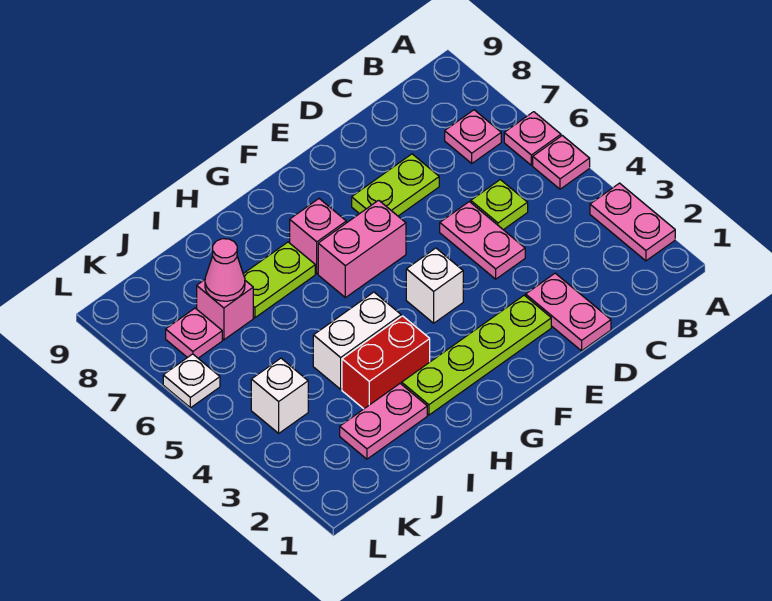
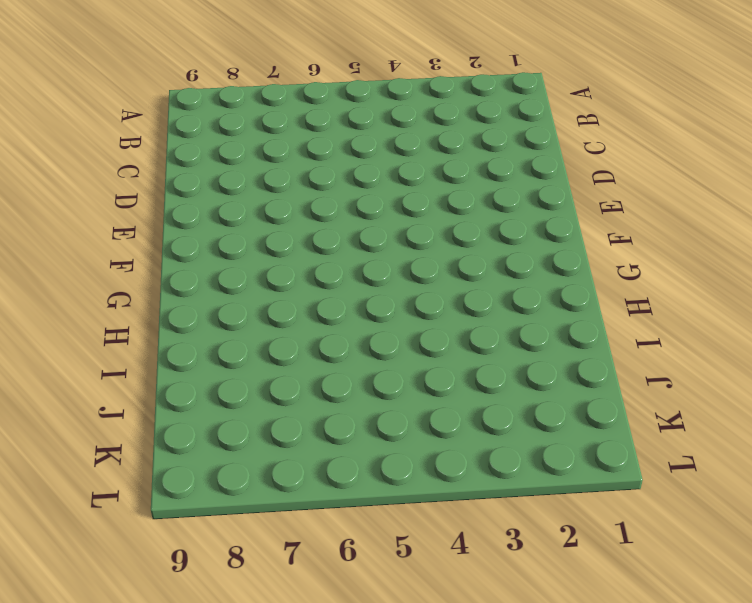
none -> pink plate A2:A3 level 1
none -> pink plate A5 level 1
none -> pink plate A6 level 1

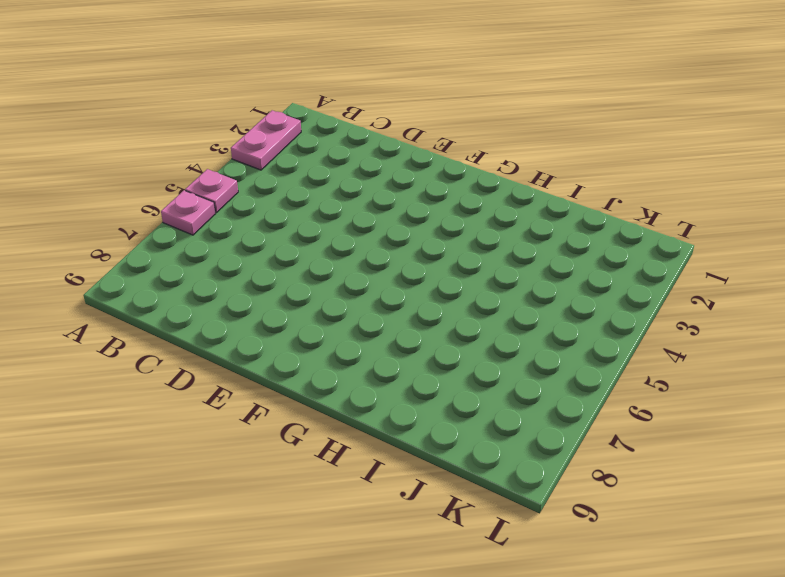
none -> pink plate B7 level 1
none -> lime plate C5 level 1
none -> pink plate D1:D2 level 1

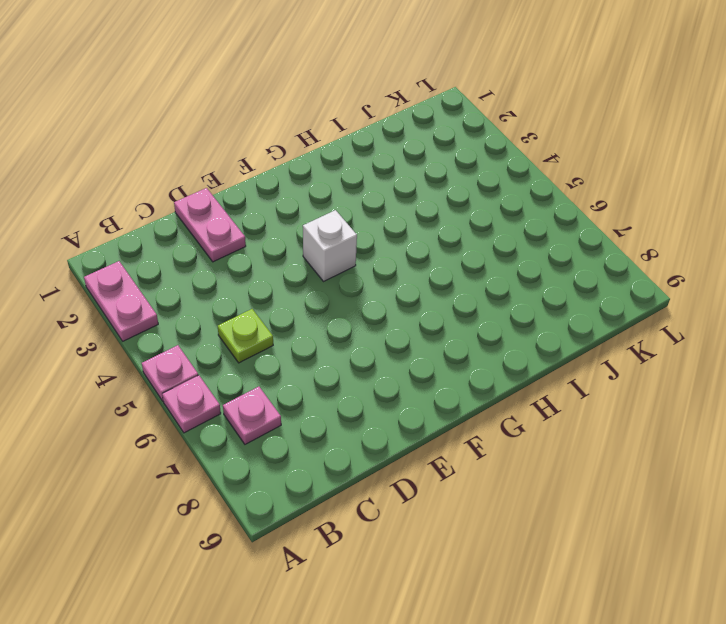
none -> pink plate D4:D5 level 1
none -> lime plate D7:E7 level 1
none -> lime plate E2:H2 level 1

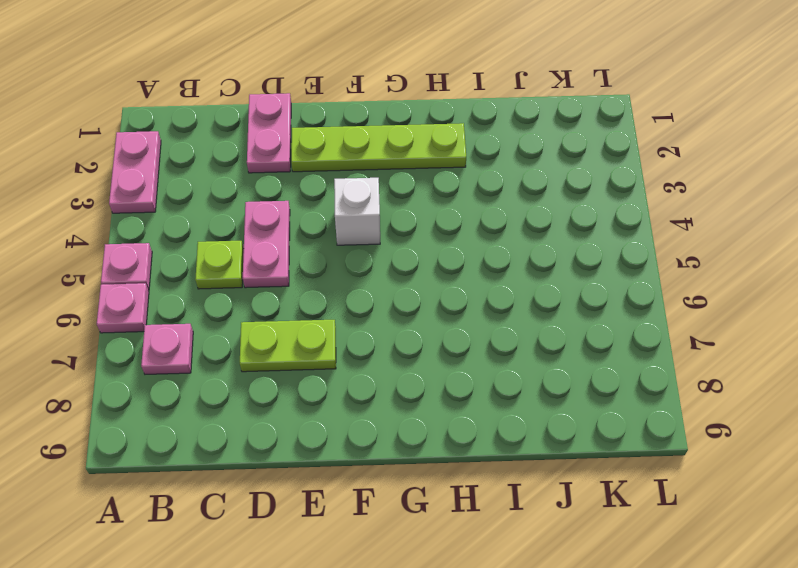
none -> pink brick F6:G6 level 1
none -> pink brick G7 level 1
none -> red brick H3:I3 level 1

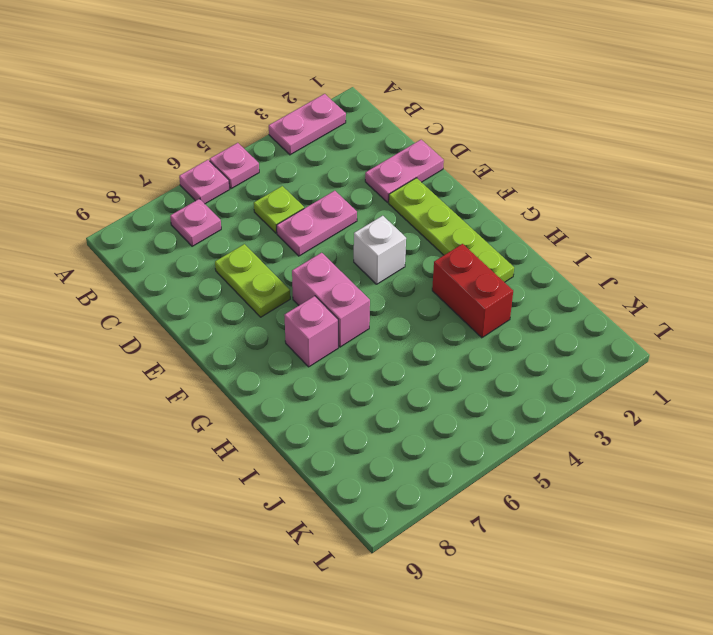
none -> white brick H4:I4 level 1
none -> lime plate H7:I7 level 1
none -> pink plate I2:J2 level 1

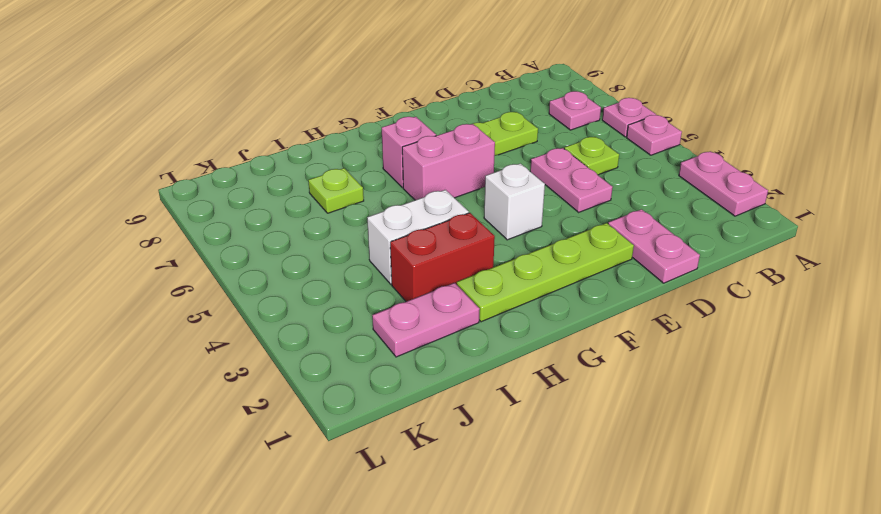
lime plate I7 level 1 -> lime plate H7:I7 level 1
none -> pink brick J7 level 1
none -> white brick K4 level 1
none -> pink plate K7 level 1

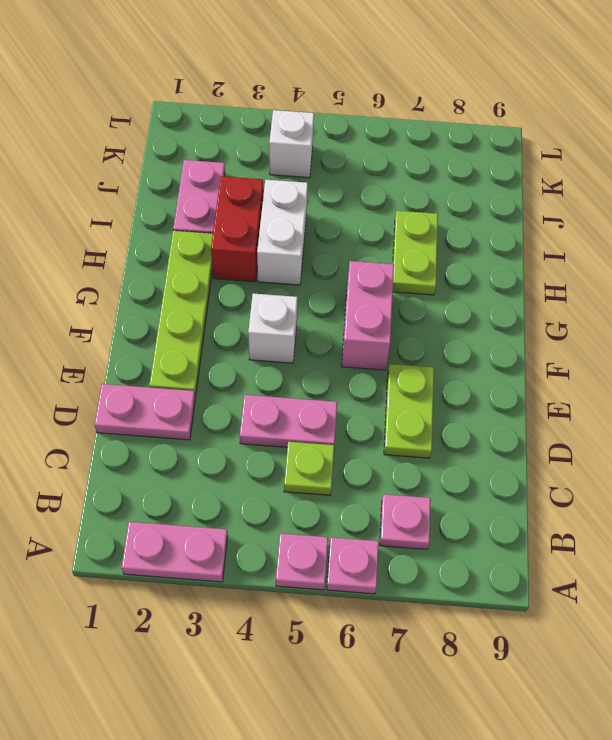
none -> pink brick G7 level 1
none -> pink brick J7 level 1
none -> pink plate K7 level 1

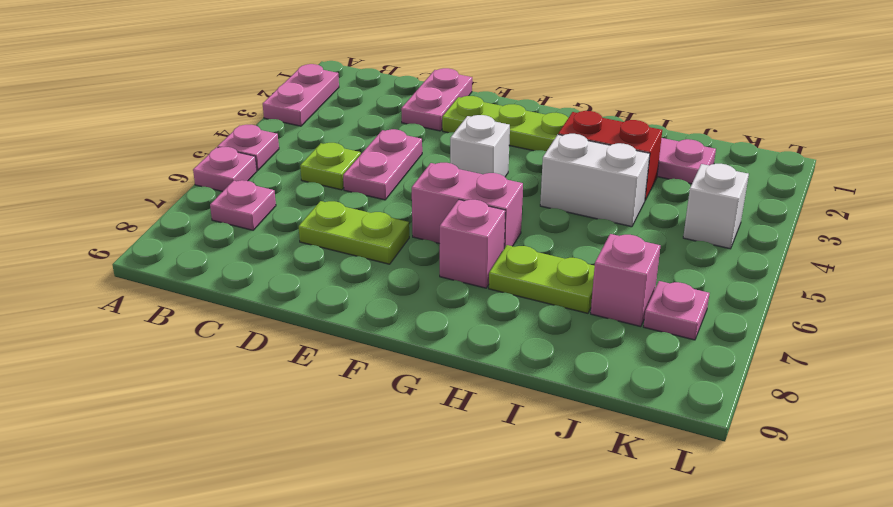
none -> white plate L6 level 1
none -> pink cone J7 level 2

